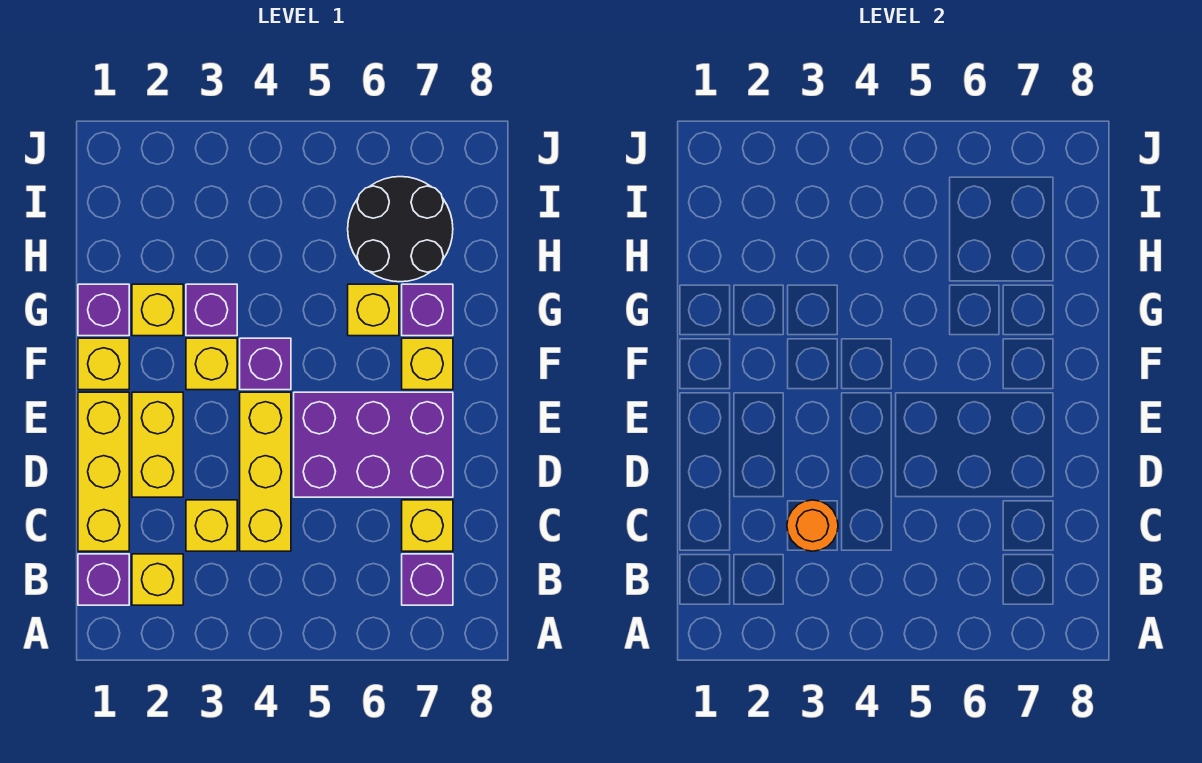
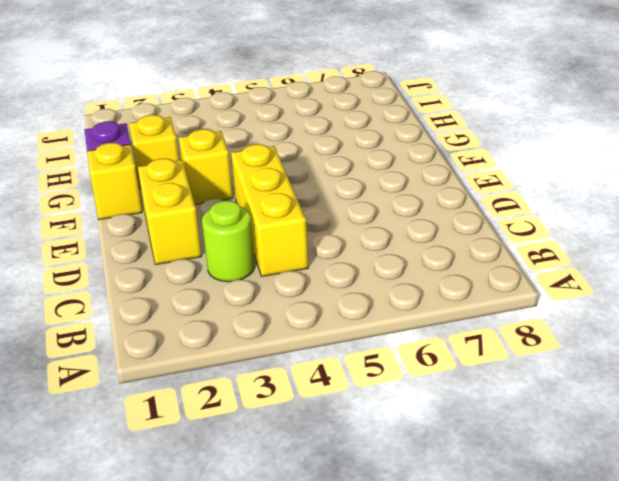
lime round brick C3 level 1 -> yellow brick C3 level 1
none -> purple brick B1 level 1
none -> yellow brick B2 level 1
none -> purple brick B7 level 1

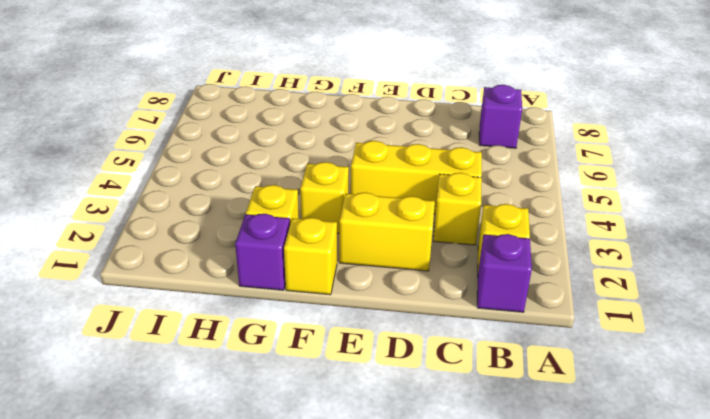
none -> yellow brick C1:E1 level 1
none -> yellow brick C7 level 1
none -> purple brick D5:E7 level 1

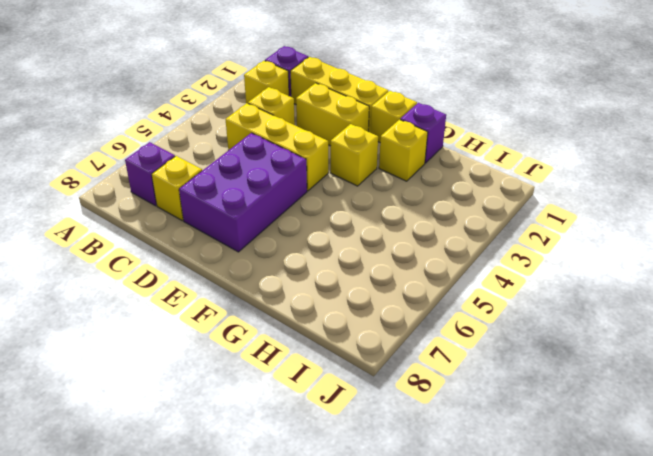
none -> purple brick F4 level 1
none -> yellow brick F7 level 1
none -> purple brick G3 level 1

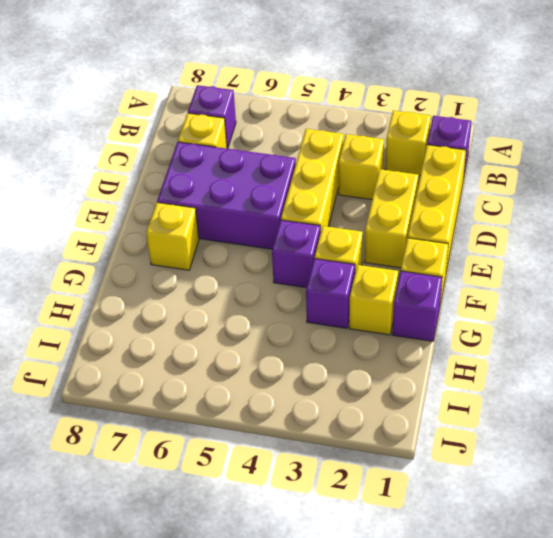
none -> yellow brick G6 level 1
none -> purple brick G7 level 1
none -> black round brick H6:I7 level 1

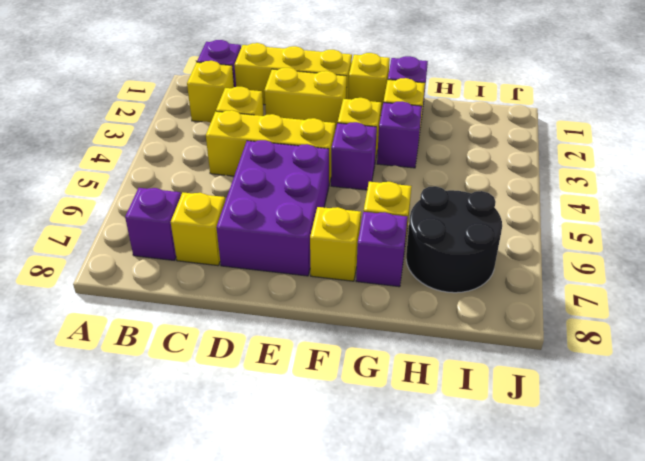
none -> orange round brick C3 level 2

